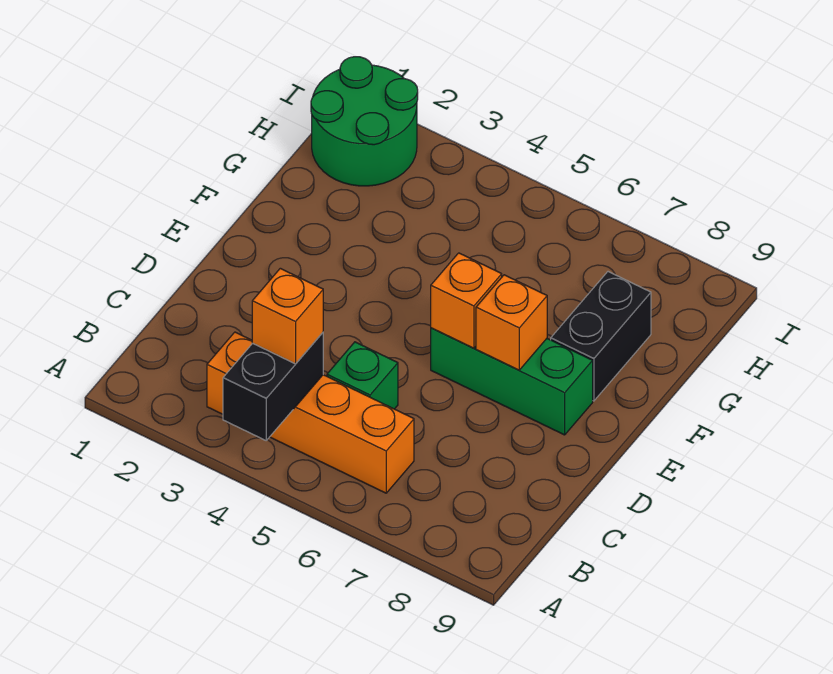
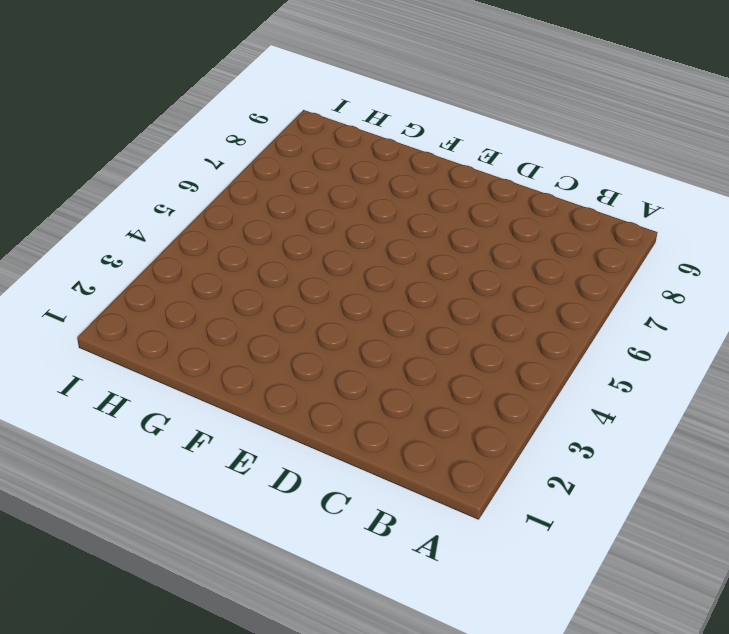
none -> orange brick B3:B6 level 1
none -> green brick C5 level 1

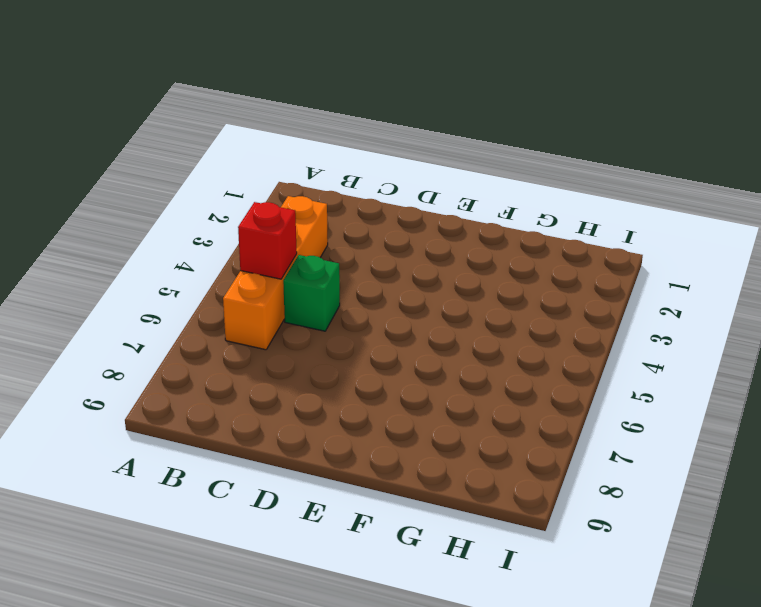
red brick B5 level 2 -> none
none -> green brick E6:E8 level 1
none -> black brick F8:G8 level 1

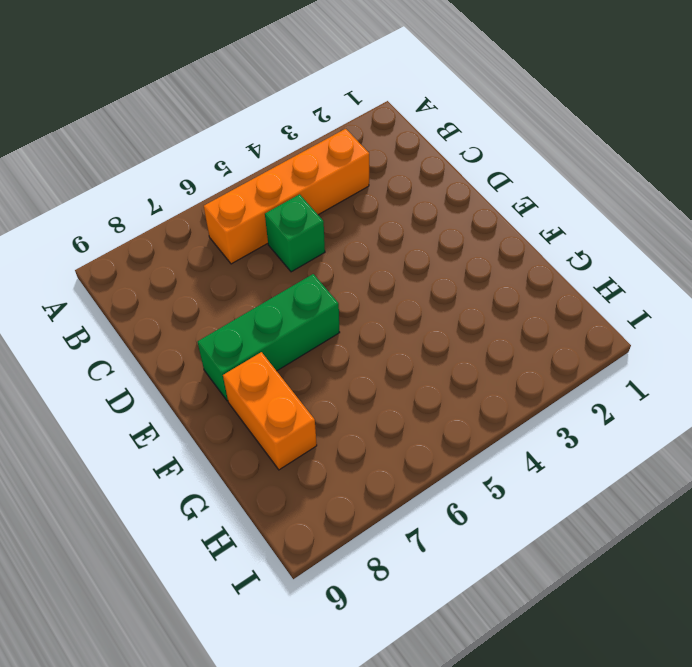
orange brick F8:G8 level 1 -> black brick F8:G8 level 1
none -> green round brick H1:I2 level 1
none -> black brick A4:B4 level 2

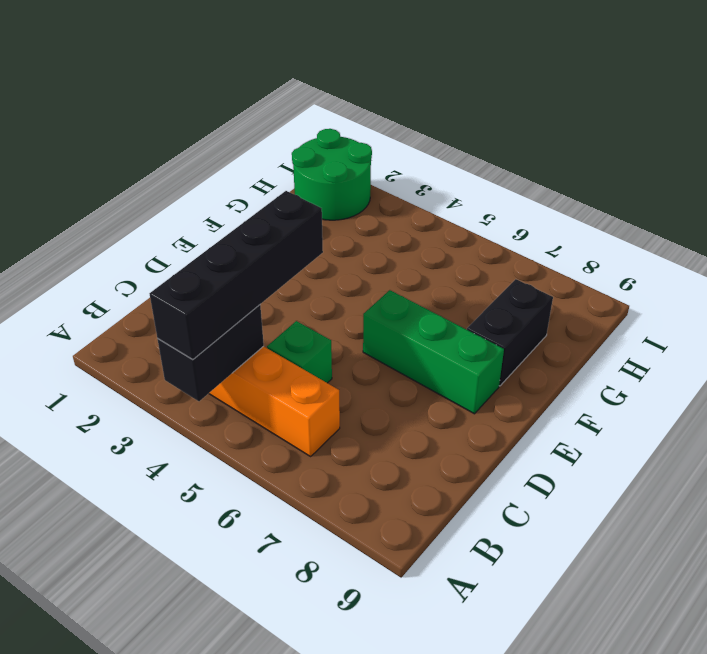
black brick A4:D4 level 3 -> orange brick B4 level 3
none -> orange brick E6 level 2
none -> orange brick E7 level 2

